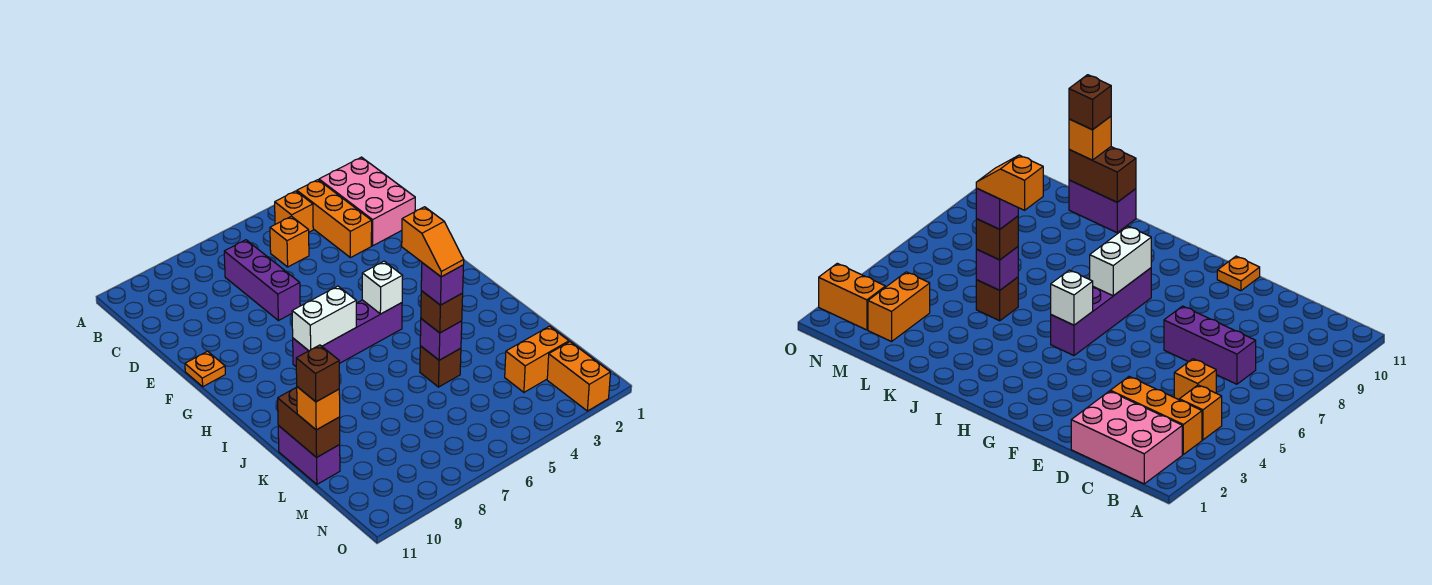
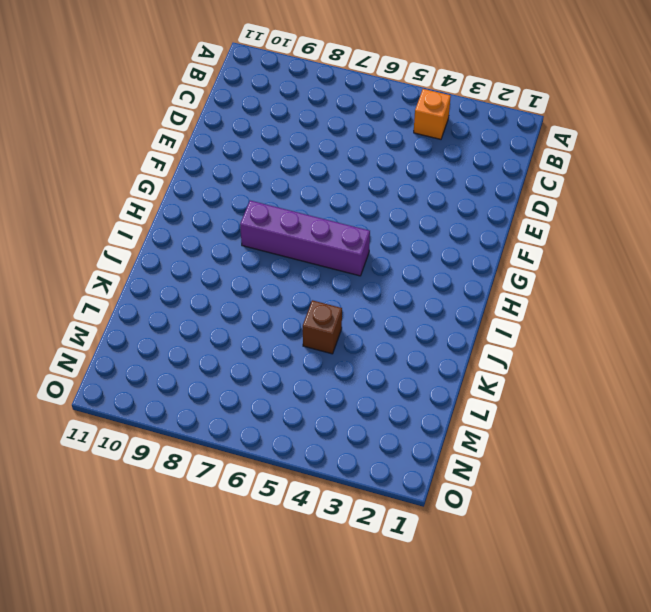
none -> pink brick B1:D2 level 1
none -> orange brick B3:D3 level 1
none -> orange brick C5 level 1

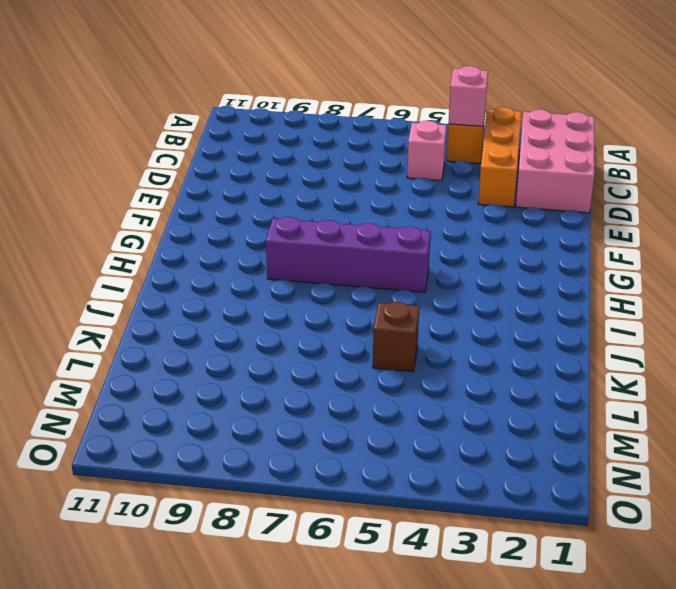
pink brick B4 level 2 -> none
pink brick C5 level 1 -> orange brick C5 level 1
none -> purple brick C7:E7 level 1
none -> orange plate F11 level 1
none -> purple brick K11:L11 level 1

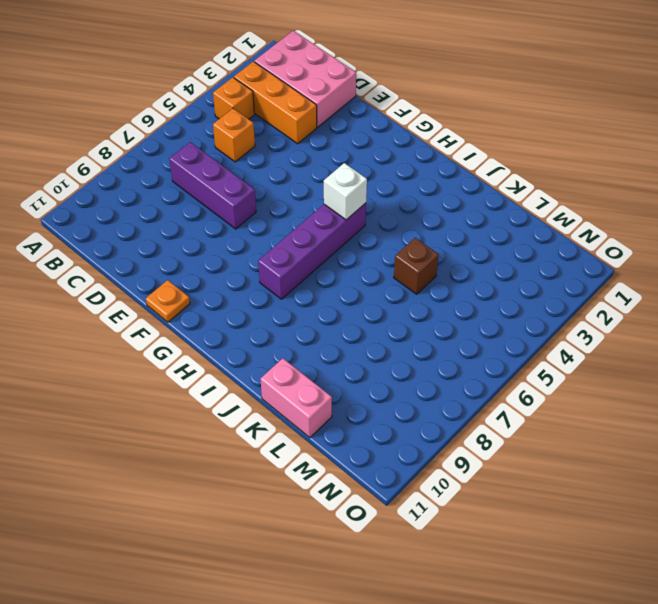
pink brick K11:L11 level 1 -> purple brick K11:L11 level 1
none -> orange brick M2:M3 level 1
none -> orange brick N2:O2 level 1
none -> white brick H7:H8 level 2

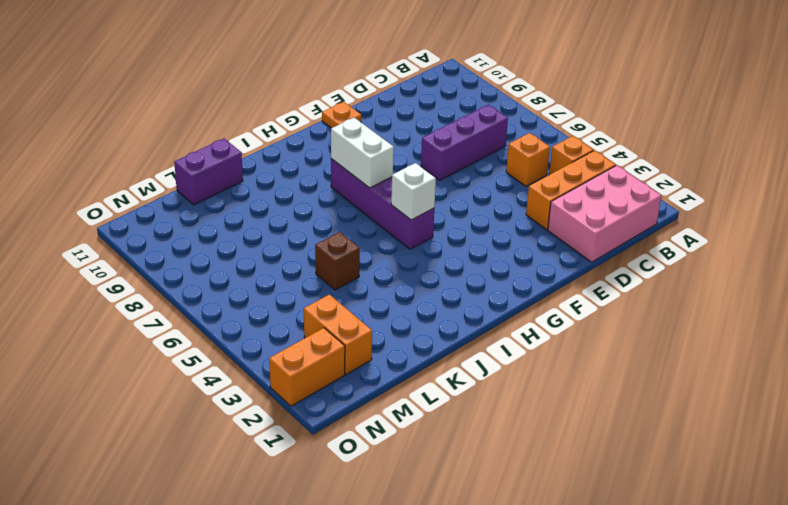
none -> purple brick K5 level 2
none -> brown brick K11:L11 level 2
none -> brown brick K5 level 3

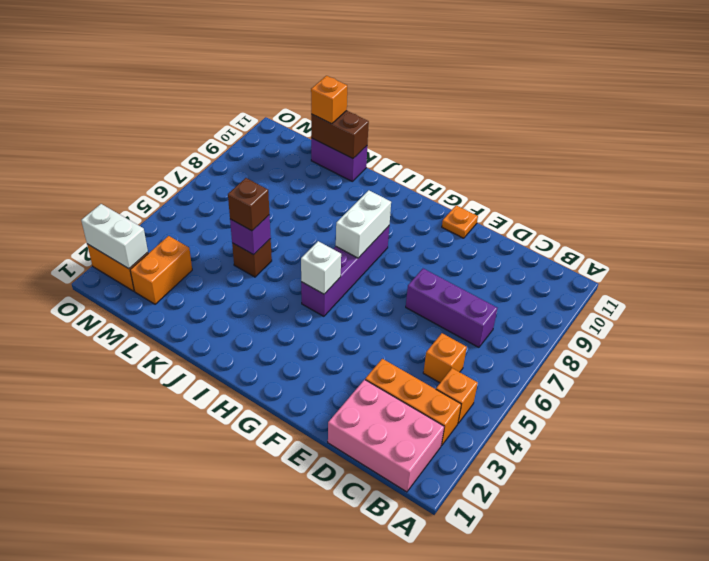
white brick N2:O2 level 2 -> none
none -> purple brick K5 level 4
none -> brown brick L11 level 4
none -> orange slope J5:K5 level 5 top J

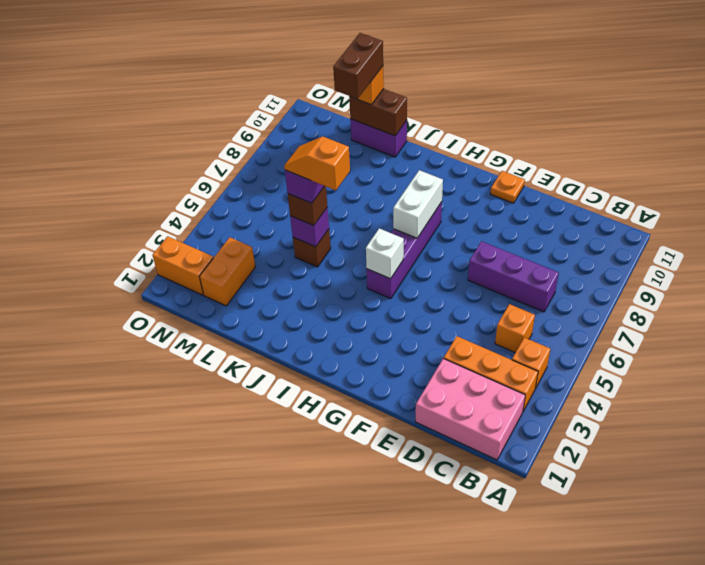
brown brick L10:L11 level 4 -> brown brick L11 level 4

